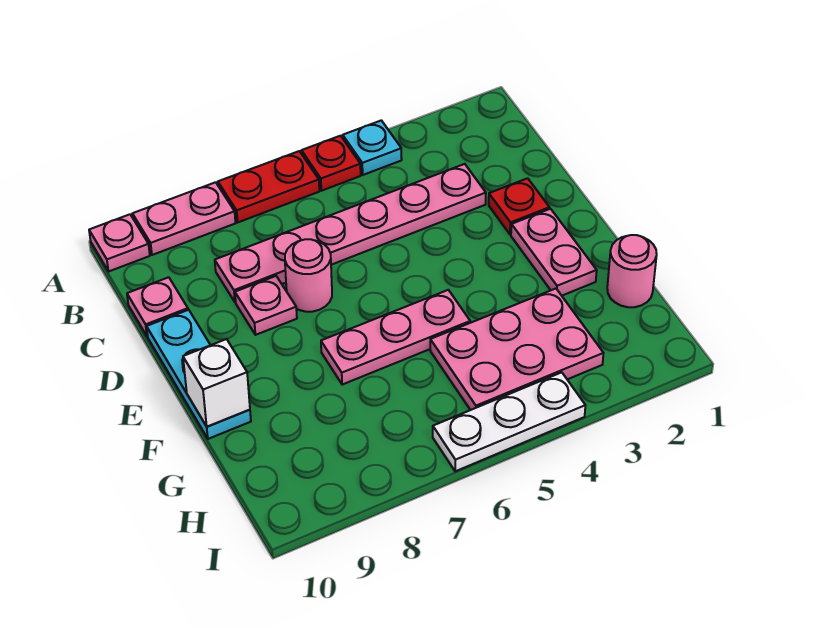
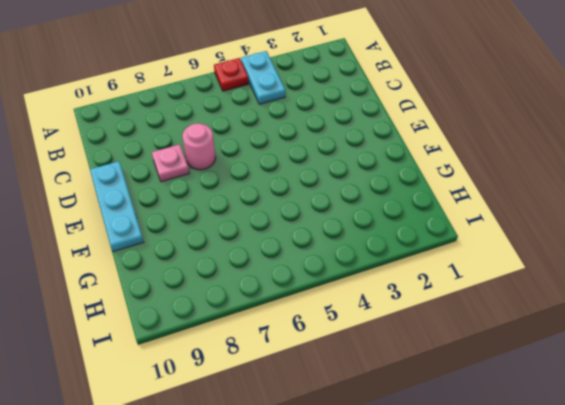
cyan plate A4:B4 level 1 -> cyan plate A4 level 1
none -> red plate A6:A7 level 1
none -> pink plate A8:A9 level 1
none -> pink plate A10 level 1

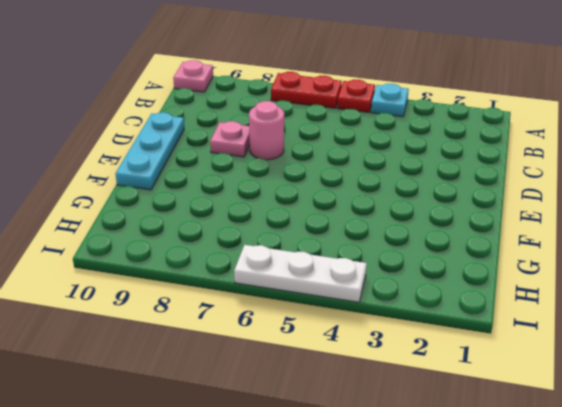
none -> pink plate A8:A9 level 1
none -> pink plate C3:C8 level 1
none -> pink plate C10 level 1

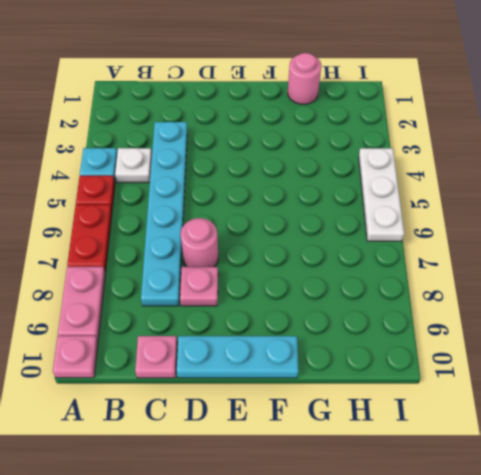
white plate B4 level 1 -> none
cyan plate C3:C8 level 1 -> pink plate C3:C8 level 1
none -> red plate D2 level 1
none -> pink plate E2:F2 level 1
none -> pink plate F5:F7 level 1

